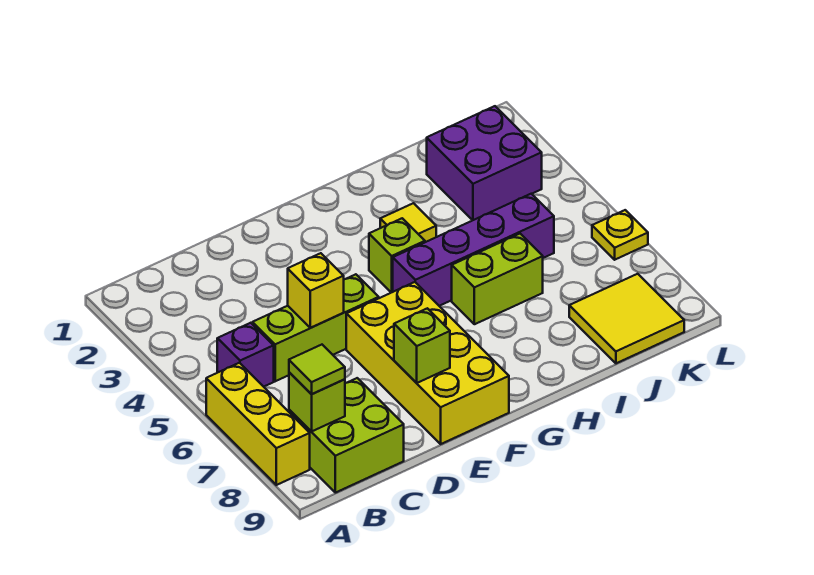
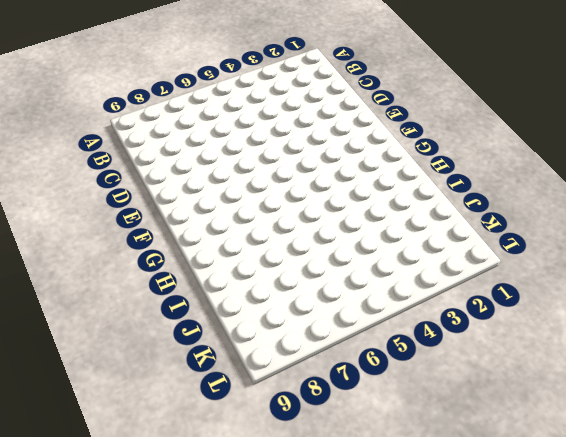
none -> yellow brick A6:A8 level 1
none -> purple brick B5 level 1
none -> lime brick B8:C9 level 1

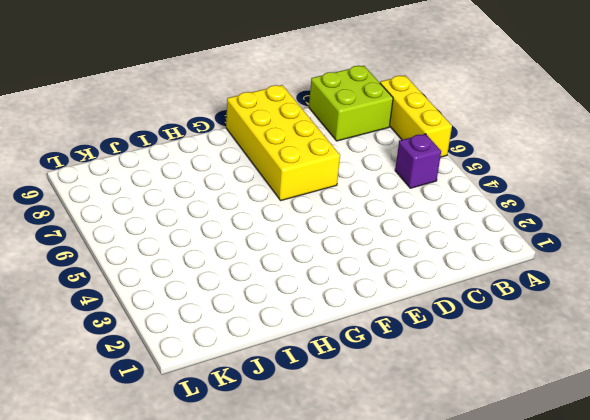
none -> lime brick C5:E5 level 1
none -> lime brick G4 level 1
none -> purple brick G5:J5 level 1

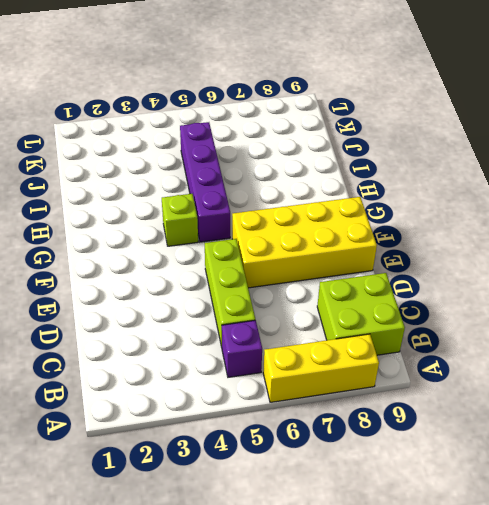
none -> yellow tile H3 level 1
none -> lime brick H6:I6 level 1
none -> purple brick J2:K3 level 1

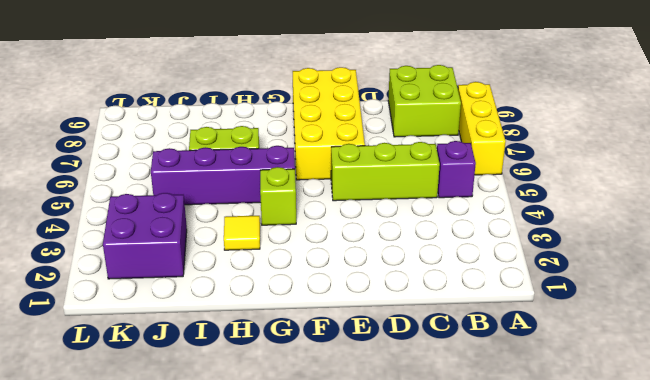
none -> yellow tile J8:K9 level 1
none -> yellow plate L6 level 1
none -> lime brick B8 level 2

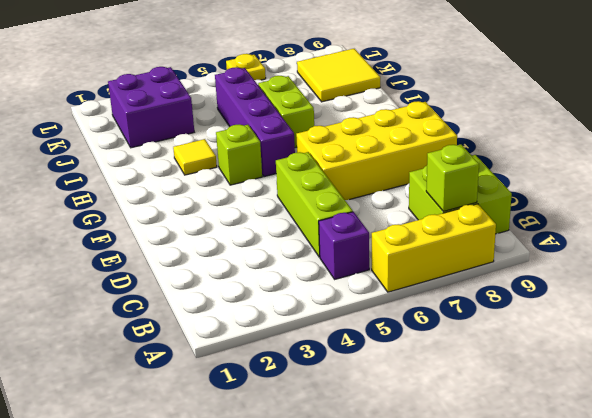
none -> yellow brick D5 level 2
none -> lime brick E8 level 2
none -> lime tile B8 level 3

